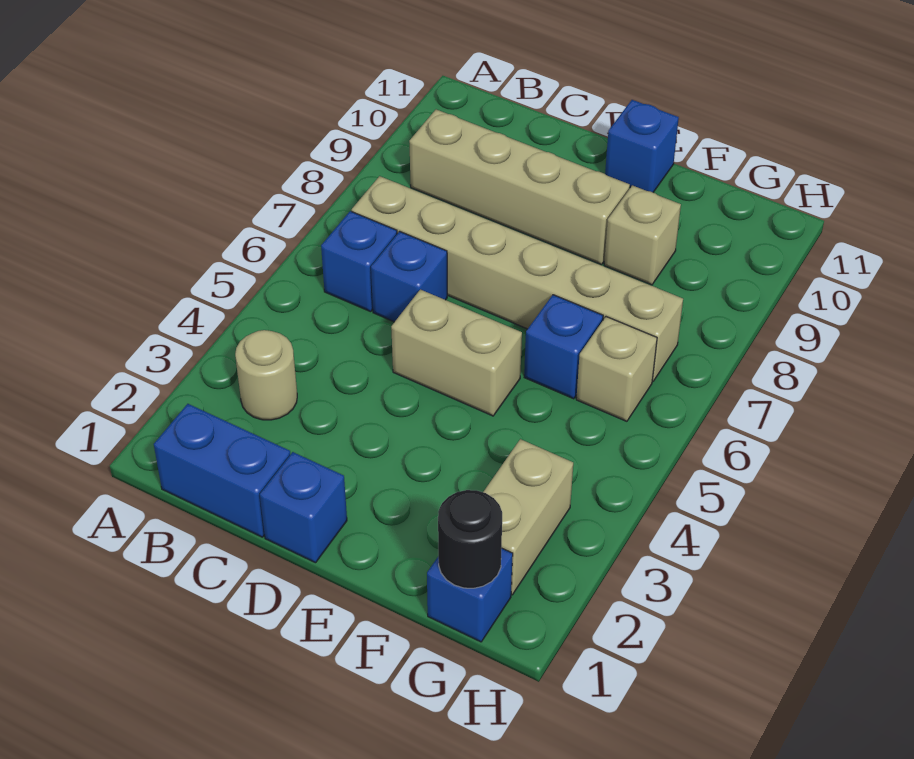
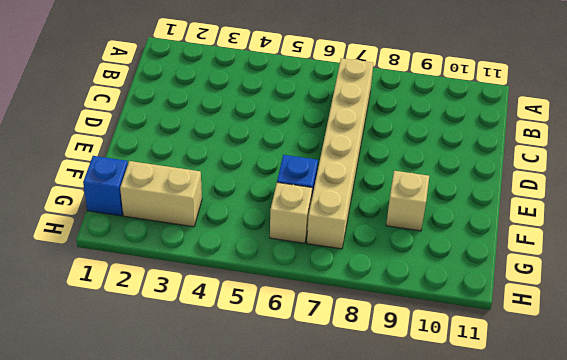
none -> blue brick B1:C1 level 1
none -> tan round brick B3 level 1
none -> blue brick B6 level 1

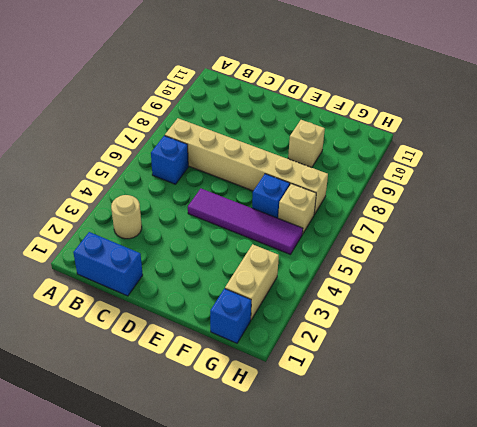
purple tile D5:G5 level 1 -> tan brick D5:E5 level 1
none -> tan brick B9:E9 level 1
none -> blue brick C6 level 1
none -> blue brick D1 level 1

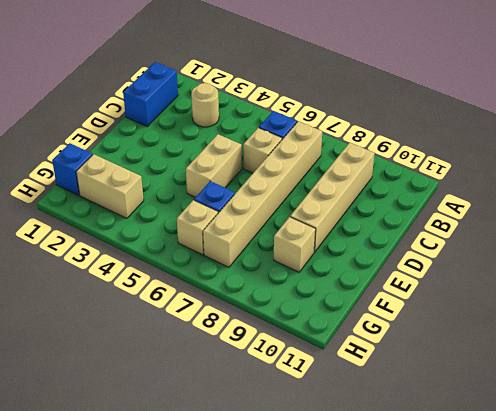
tan brick C6 level 1 -> blue brick C6 level 1
none -> blue brick D1 level 1
none -> blue brick E11 level 1
none -> black round brick G1 level 2

